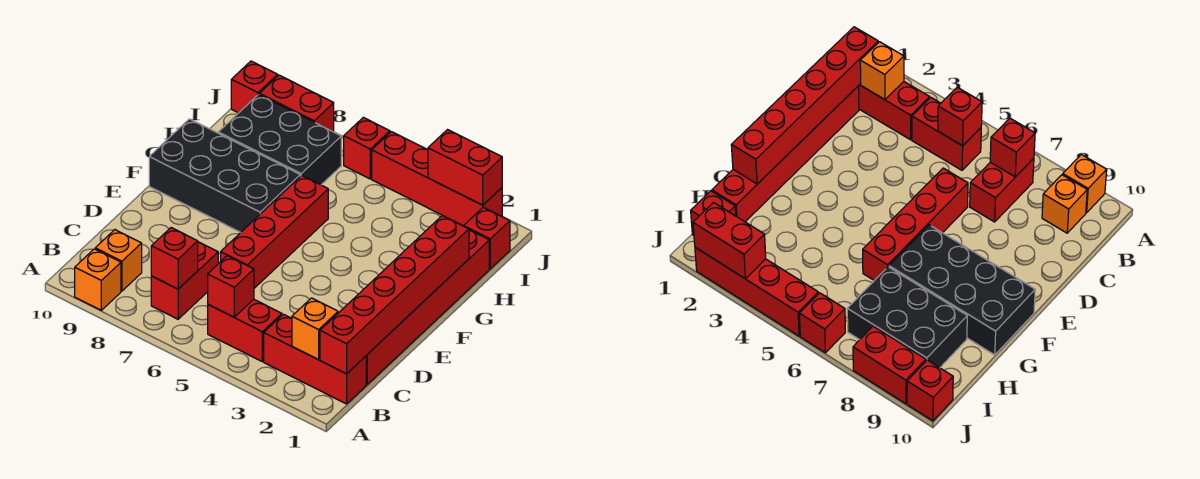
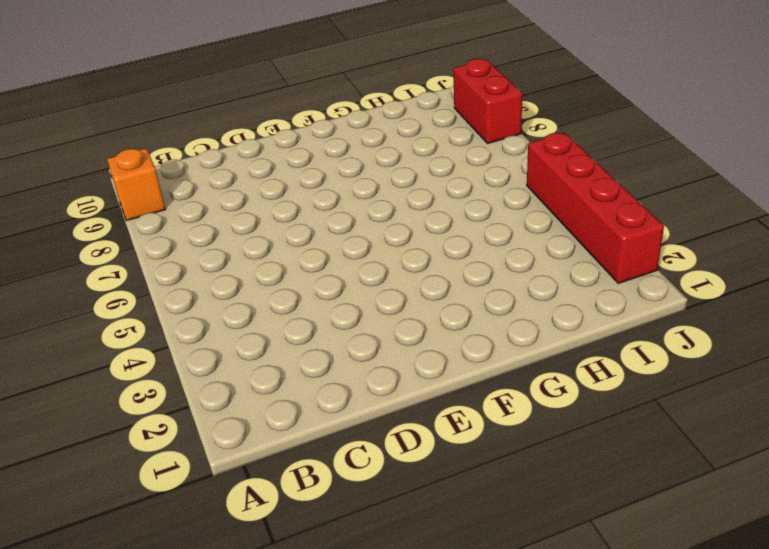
none -> red brick B1:B3 level 1
none -> red brick B4:B5 level 1
none -> red brick B7:C7 level 1

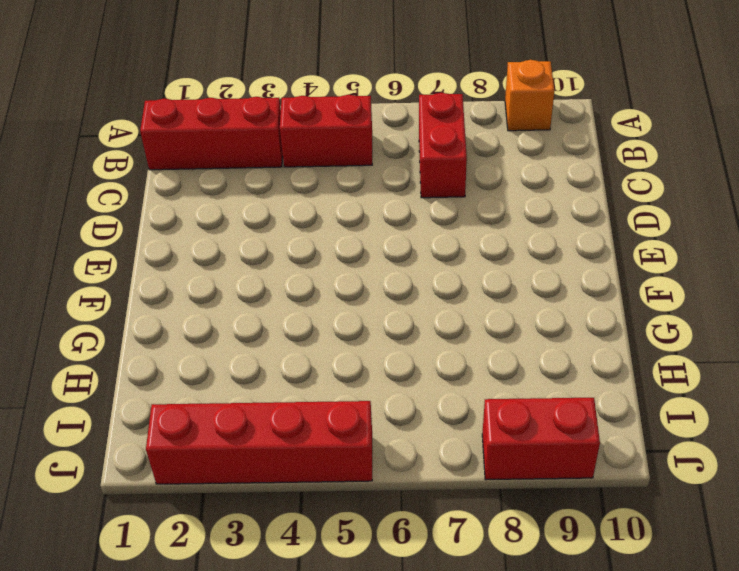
none -> orange brick B9 level 1
none -> red brick C1:H1 level 1
none -> red brick D6:G6 level 1

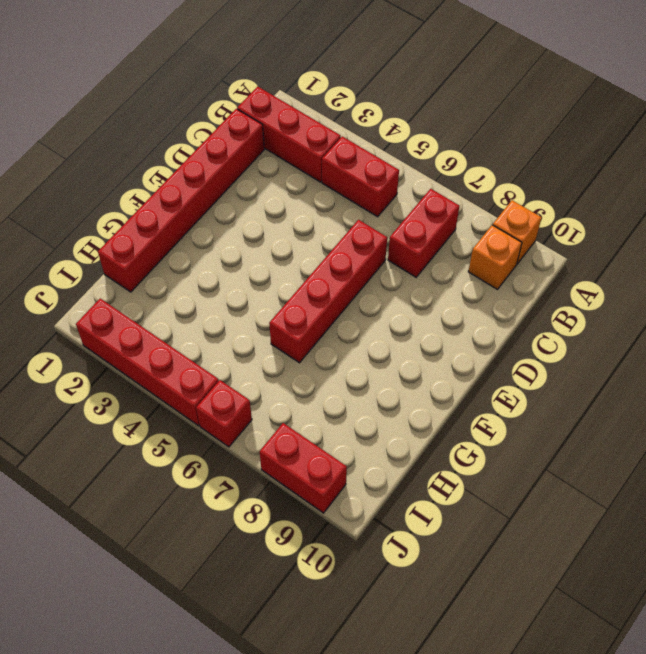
none -> black brick F7:G10 level 1
none -> black brick H7:I9 level 1
none -> red brick I1 level 1

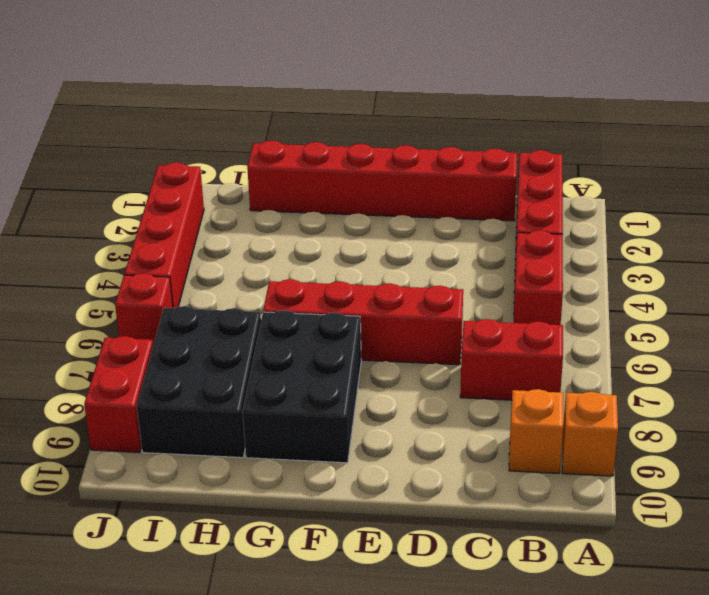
black brick F7:G9 level 1 -> black brick F7:G10 level 1
none -> red brick I1 level 1
none -> red brick J10 level 1
none -> red brick B1:G1 level 2

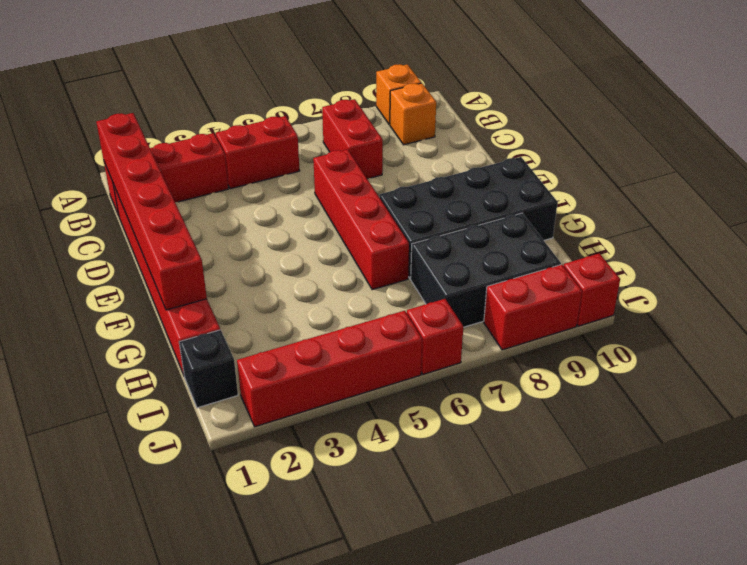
black brick I1 level 1 -> red brick I1 level 1
none -> orange brick B2 level 2
none -> red brick B5 level 2
none -> red brick B7 level 2

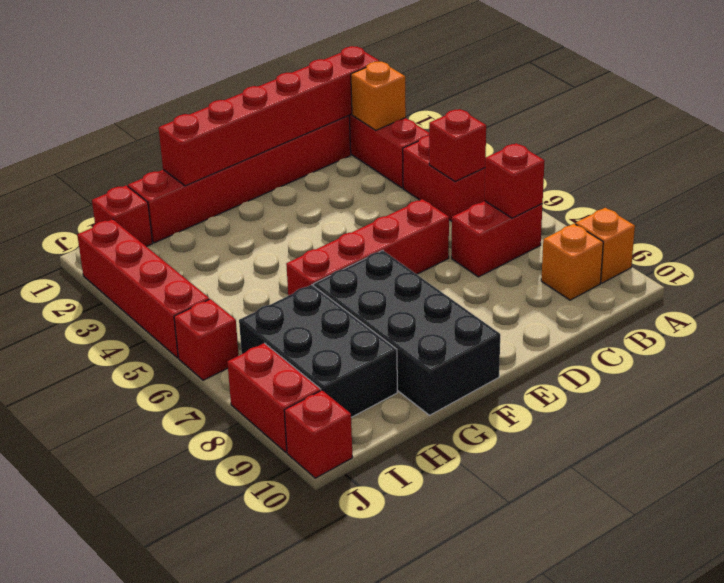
none -> red brick J2:J3 level 2

